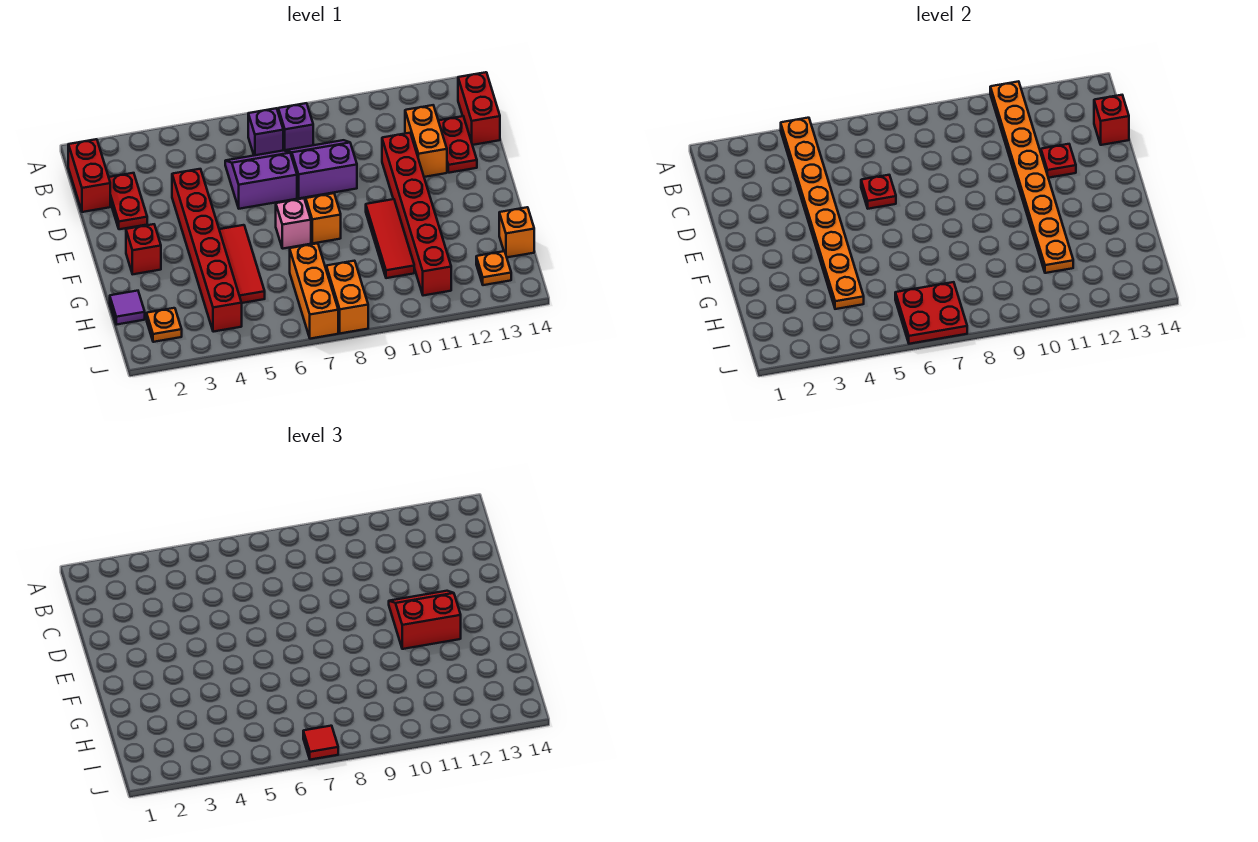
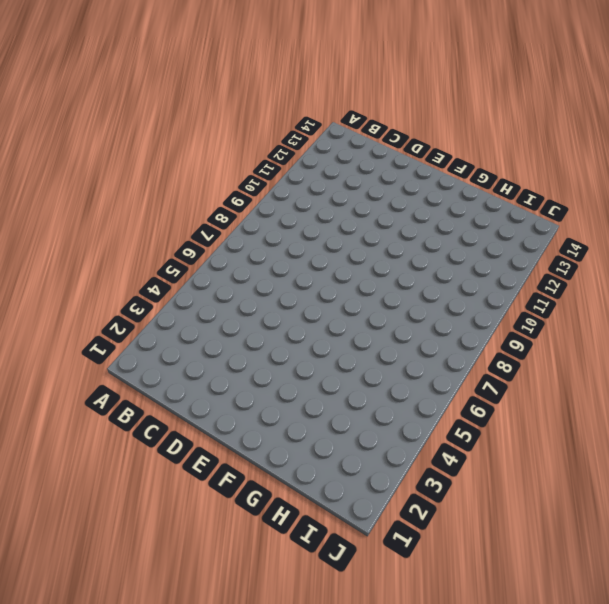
none -> red brick B1:C1 level 1
none -> purple brick B7 level 1
none -> purple brick B8 level 1
none -> red brick B14:C14 level 1

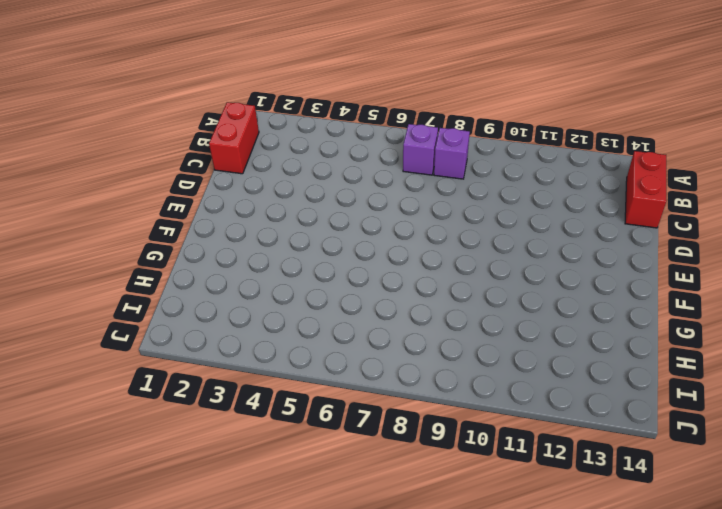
none -> red plate C2:D2 level 1
none -> purple slope C6:D7 level 1 top D
none -> purple slope C8:D9 level 1 top D
none -> orange brick C12:D12 level 1

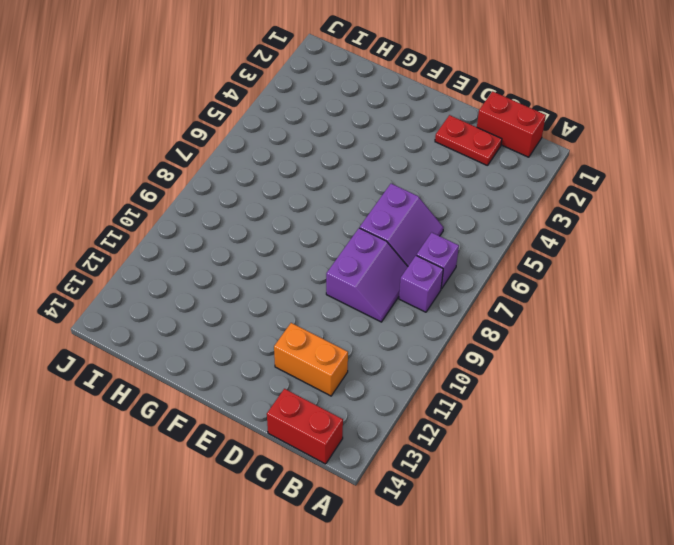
none -> red plate C13:D13 level 1
none -> red brick D4:I4 level 1
none -> red brick D11:I11 level 1
none -> red brick F2 level 1

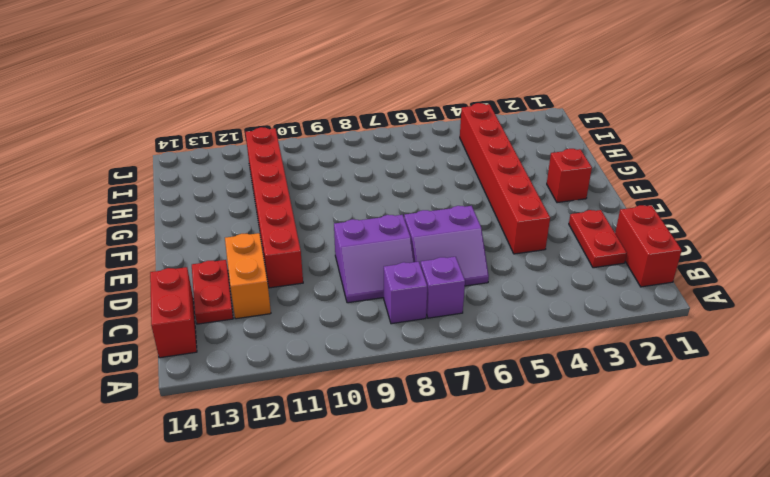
none -> red tile F5:H5 level 1
none -> pink brick F7 level 1
none -> orange brick F8 level 1
none -> red tile F10:H10 level 1

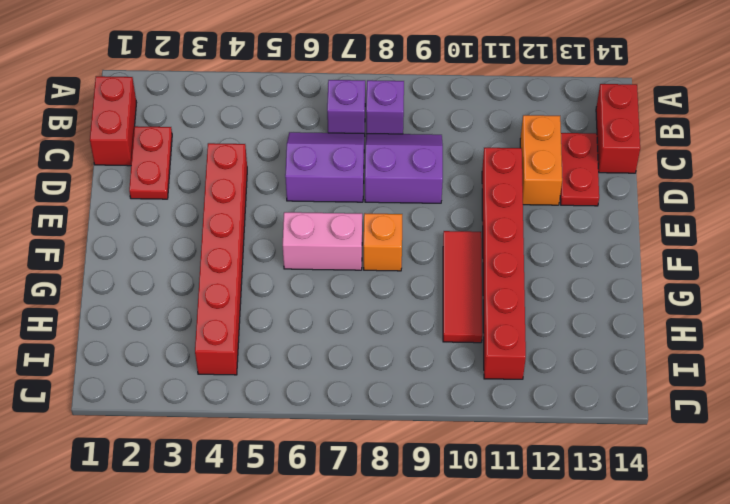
pink brick F6:F7 level 1 -> pink brick F7 level 1
none -> red brick F2 level 1
none -> red tile F5:H5 level 1
none -> purple tile H1 level 1
none -> orange brick H7:J7 level 1

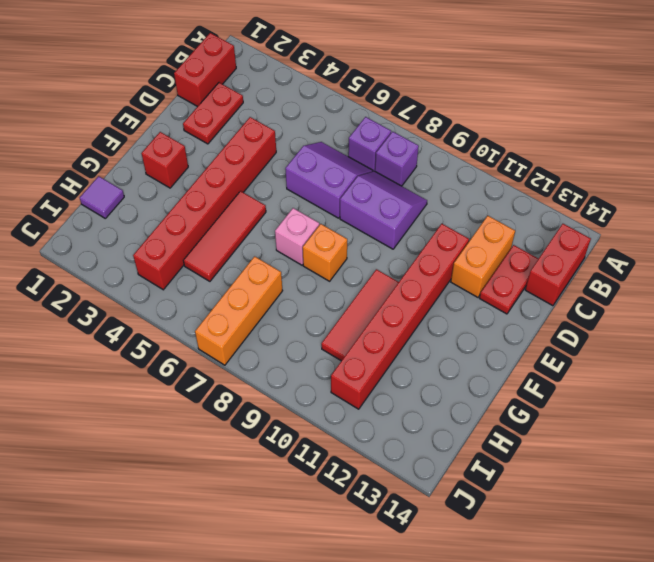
none -> orange brick H14 level 1
none -> orange plate I2 level 1
none -> orange brick I8:J8 level 1
none -> orange plate I13 level 1

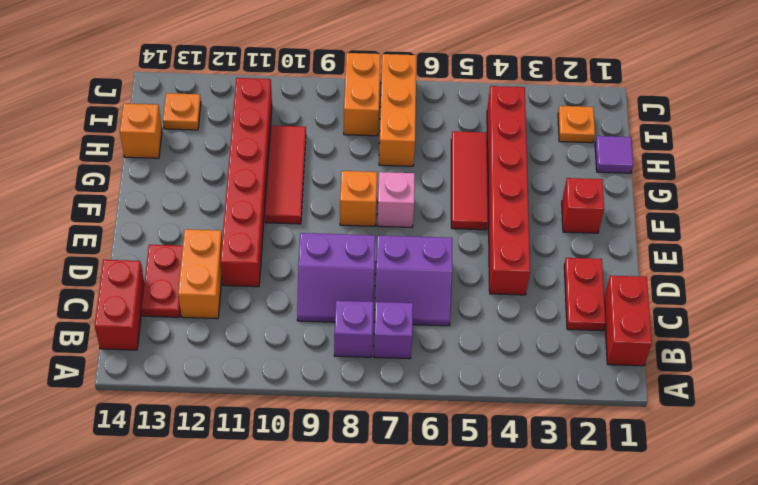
none -> orange plate A4:H4 level 2
none -> orange plate A11:H11 level 2
none -> red brick C14 level 2
none -> red plate D6 level 2

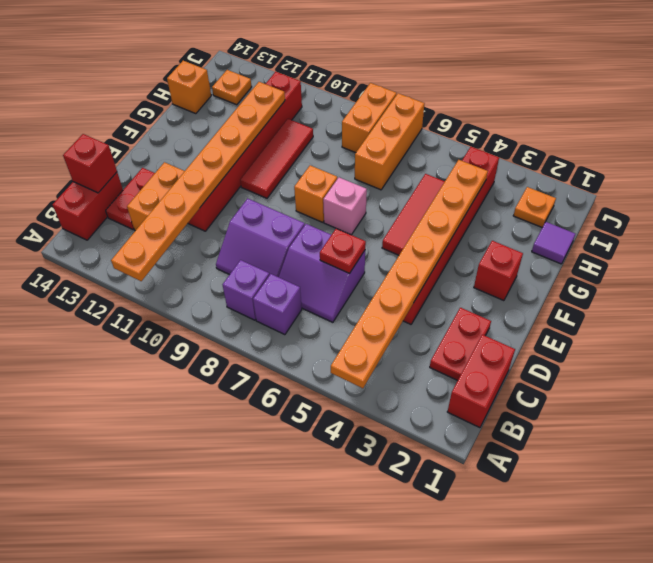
none -> red plate D12 level 2
none -> red plate I6:J7 level 2
none -> red slope E11:F12 level 3 top F
none -> red tile J7 level 3

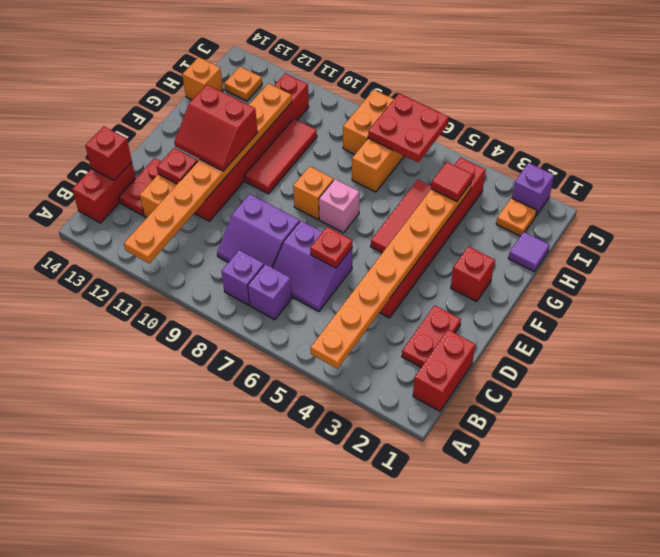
red tile H4 level 3 -> red tile J7 level 3
purple brick J2 level 1 -> none

